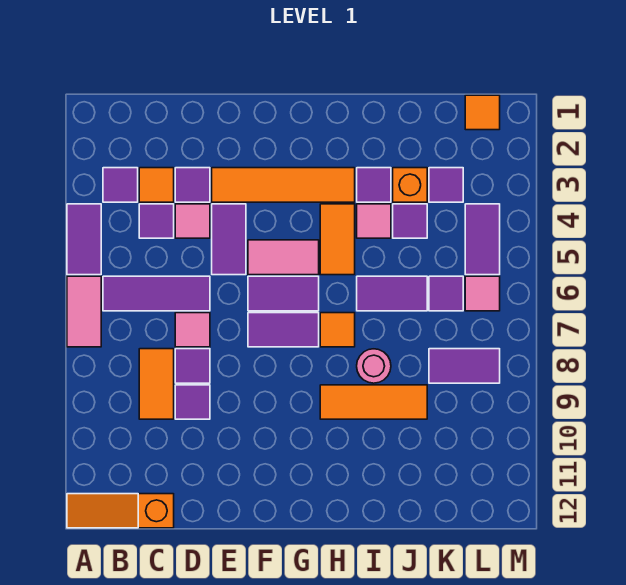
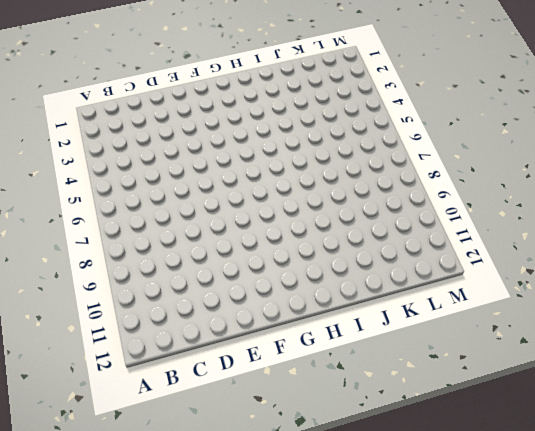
none -> purple tile A4:A5 level 1
none -> pink tile A6:A7 level 1
none -> orange slope A12:C12 level 1 top C
none -> purple tile B3 level 1

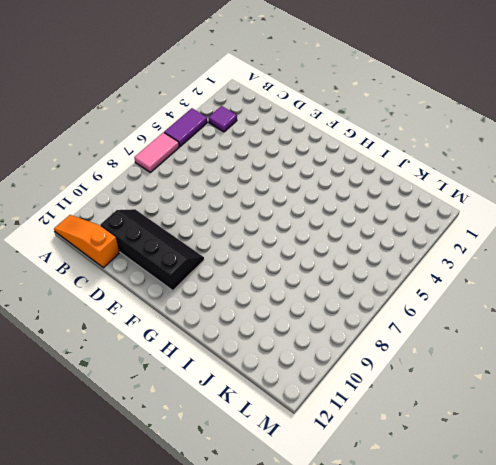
black slope C10:F11 level 1 top 11 -> none
none -> purple tile B6:D6 level 1
none -> orange tile C3 level 1
none -> purple tile C4 level 1
none -> orange tile C8:C9 level 1

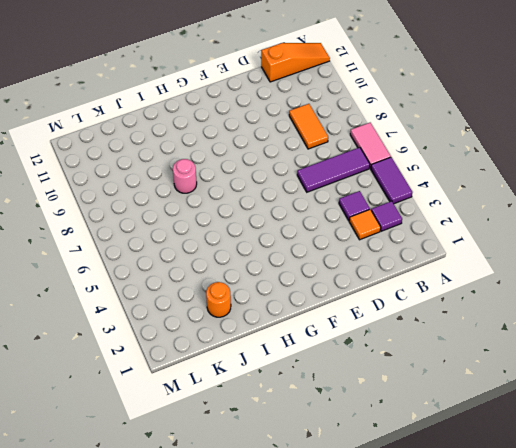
orange round brick J2 level 1 -> none
none -> purple tile D3 level 1
none -> pink tile D4 level 1
none -> pink tile D7 level 1
none -> purple tile D8 level 1

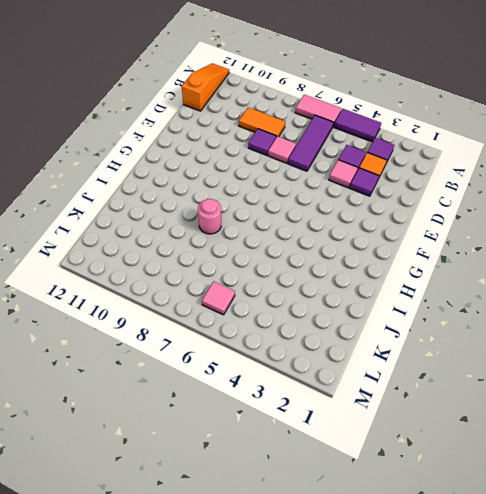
none -> purple tile D9 level 1
none -> orange tile E3:H3 level 1
none -> purple tile E4:E5 level 1
none -> pink tile F5:G5 level 1

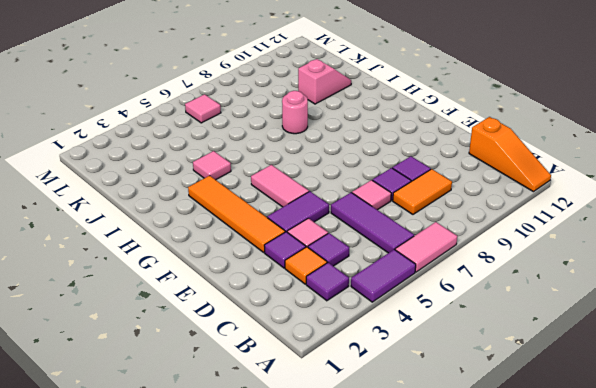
pink slope J10:J11 level 1 top 10 -> none
none -> purple tile F6:G6 level 1
none -> purple tile F7:G7 level 1
none -> orange tile H4:H5 level 1
none -> orange tile H7 level 1

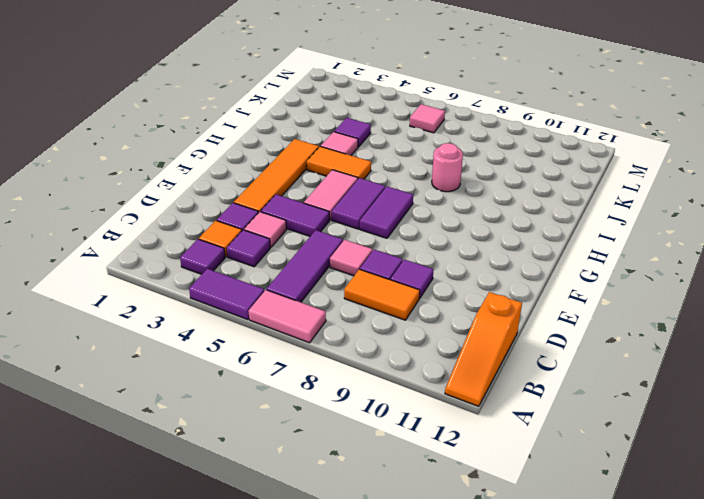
none -> orange tile H7 level 1
none -> orange tile H9:J9 level 1
none -> purple tile I3 level 1
none -> purple tile I6:J6 level 1

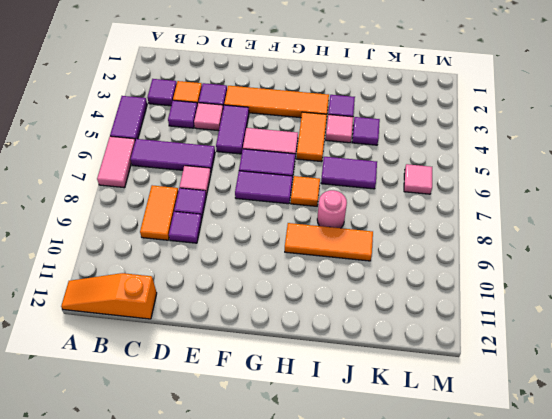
none -> orange brick J3 level 1
none -> purple tile K3 level 1
none -> purple tile K6 level 1
none -> purple tile K8:L8 level 1

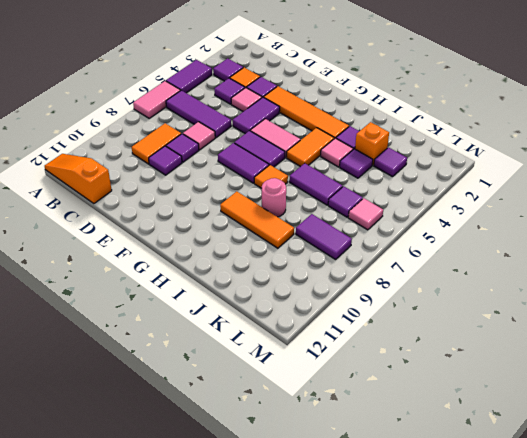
none -> orange tile L1 level 1
none -> purple tile L4:L5 level 1

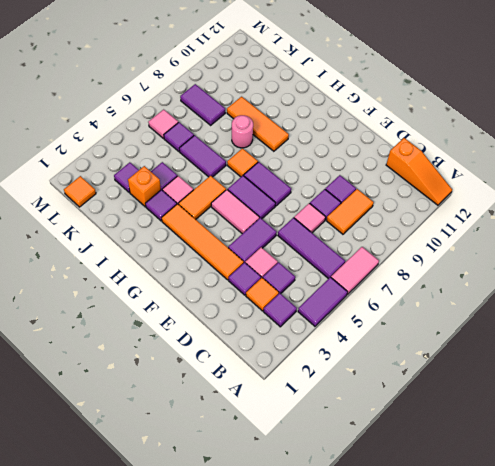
none -> purple tile L4:L5 level 1

